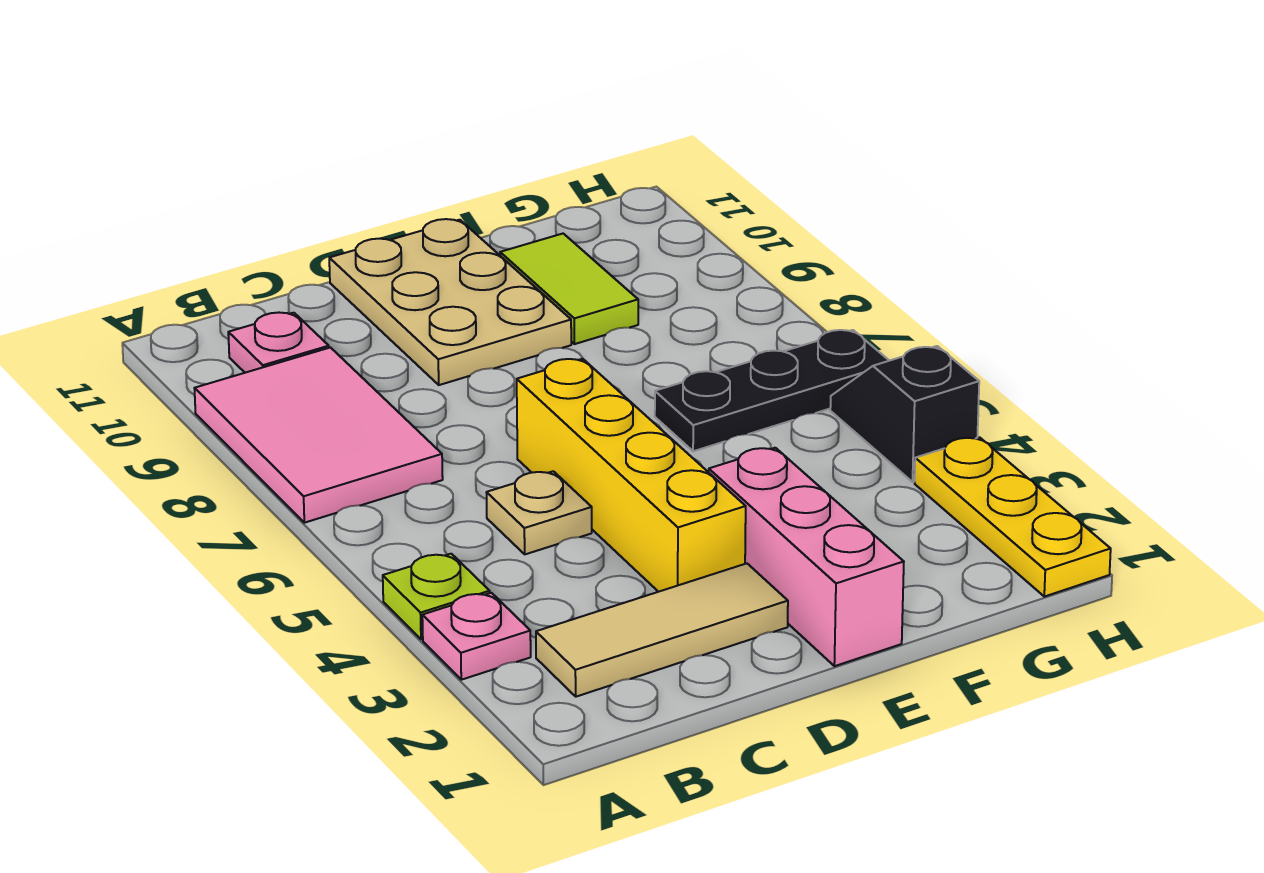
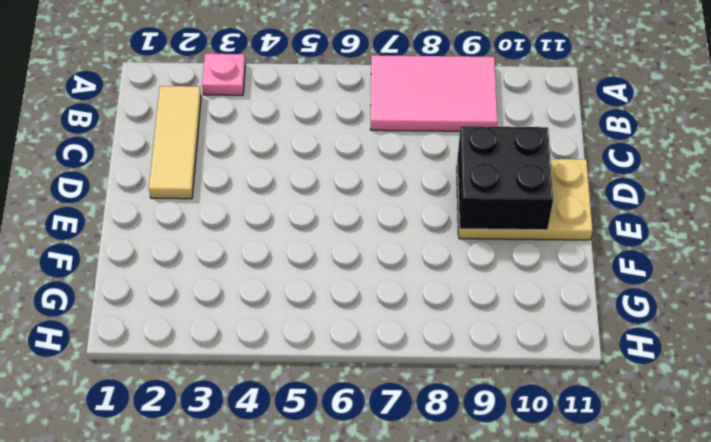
black brick D9:E10 level 2 -> none
none -> lime plate A4 level 1
none -> pink plate B10 level 1
none -> tan plate C5 level 1

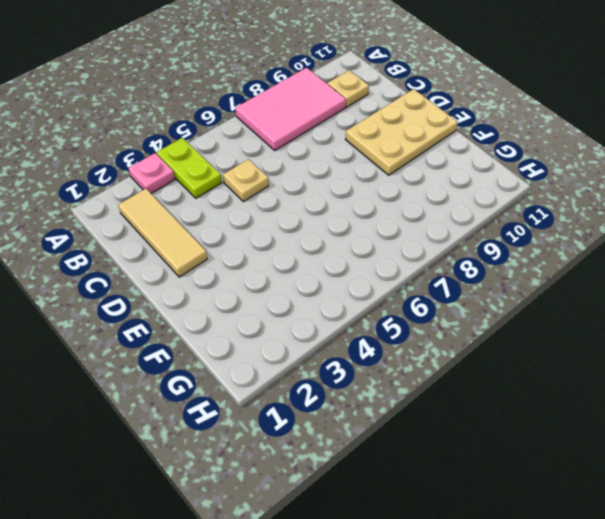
lime plate A4:B4 level 1 -> lime plate A4 level 1
tan plate B10 level 1 -> pink plate B10 level 1
none -> yellow brick D3:D6 level 1
none -> pink brick E1:E3 level 1
none -> black plate F6:H6 level 1

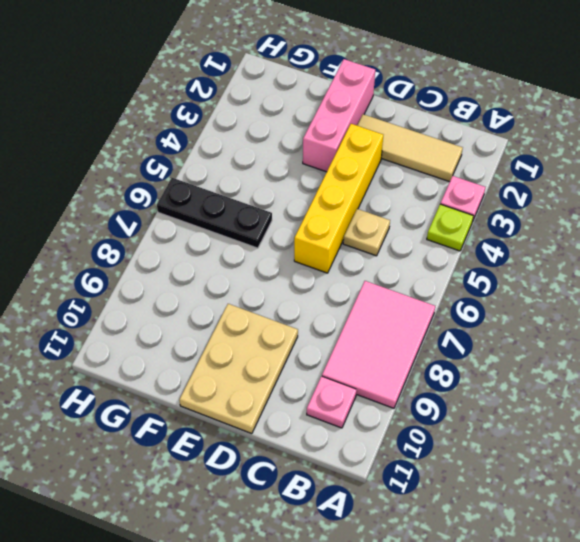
none -> lime tile F9:F10 level 1
none -> yellow plate H1:H3 level 1
none -> black slope H4:H5 level 1 top 4

